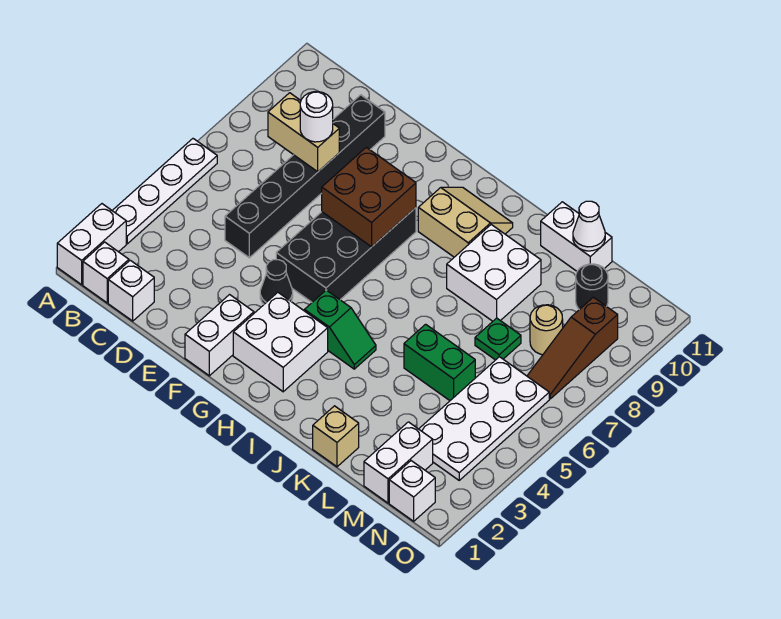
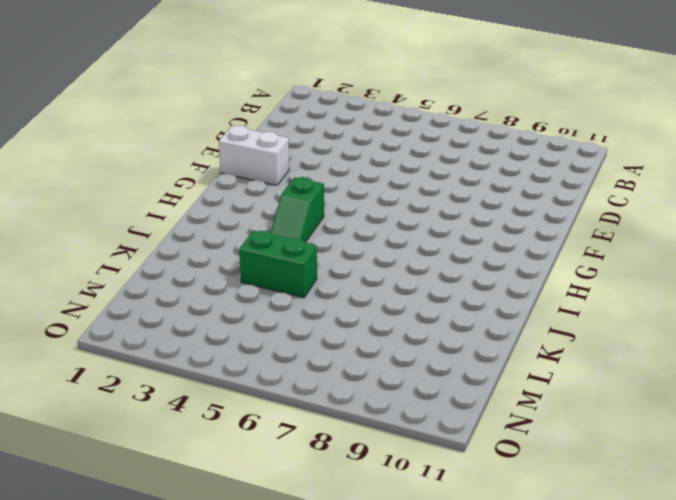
green brick K4:K5 level 1 -> green brick K5:L5 level 1
none -> white brick A1:A2 level 1
none -> white plate A3:A6 level 1
none -> white brick B1 level 1

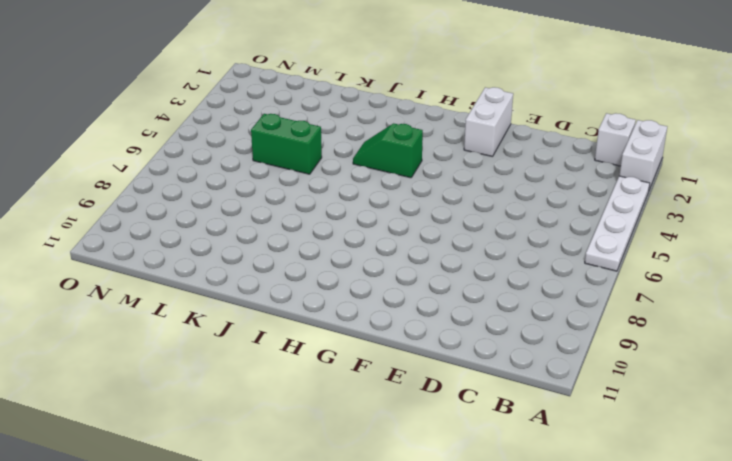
none -> white brick C1 level 1
none -> black brick D5:D10 level 1
none -> black cone F4 level 1

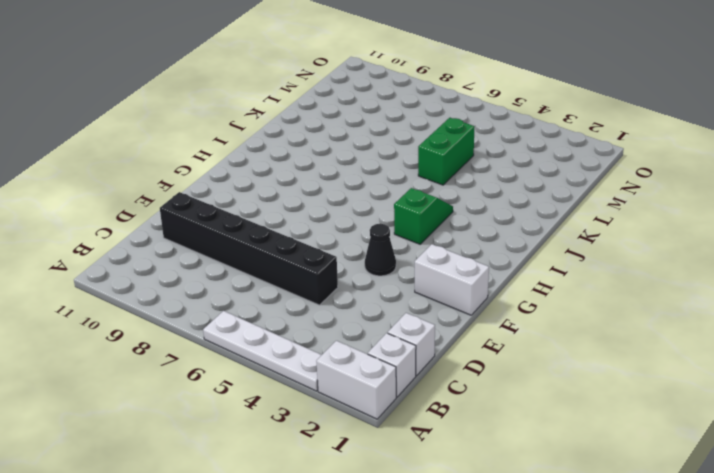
none -> black brick F5:G8 level 1
none -> white brick G2:H3 level 1
none -> tan slope H9:I10 level 1 top 9

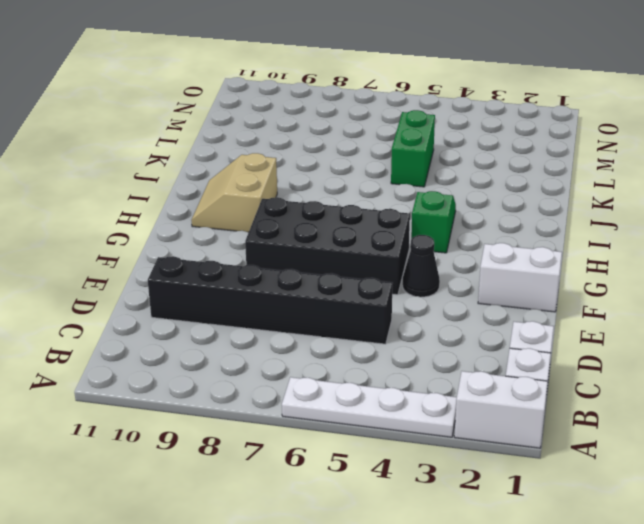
none -> white brick G2:H3 level 1
none -> white brick J8:K9 level 1
none -> tan brick K1 level 1

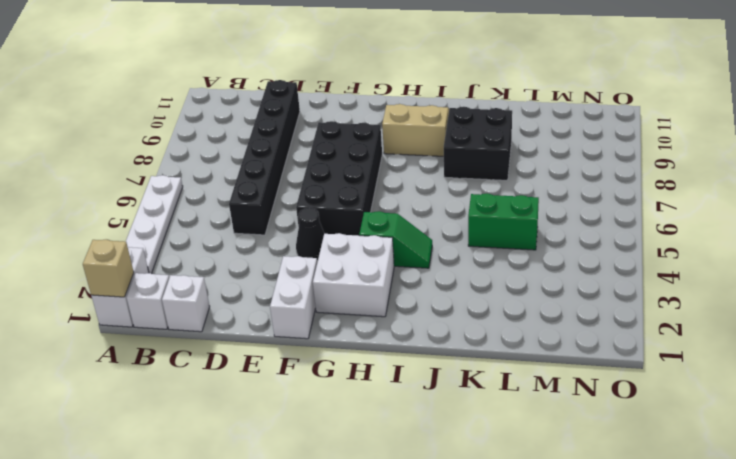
tan brick A1 level 2 -> tan brick K1 level 1
black brick J8:K9 level 1 -> white brick J8:K9 level 1
none -> white brick K11:L11 level 1
none -> green plate L7 level 1
none -> white brick M1:M2 level 1

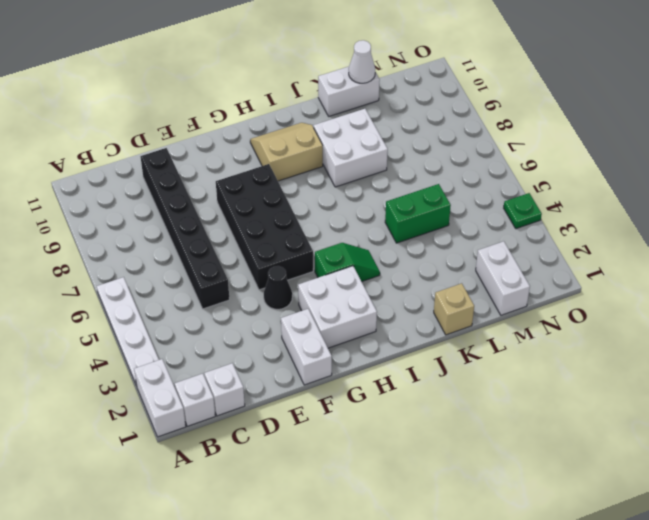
green plate O4 level 1 -> green plate L7 level 1
none -> white plate M3:N6 level 1
none -> tan round brick M8 level 1
none -> black round brick M10 level 1

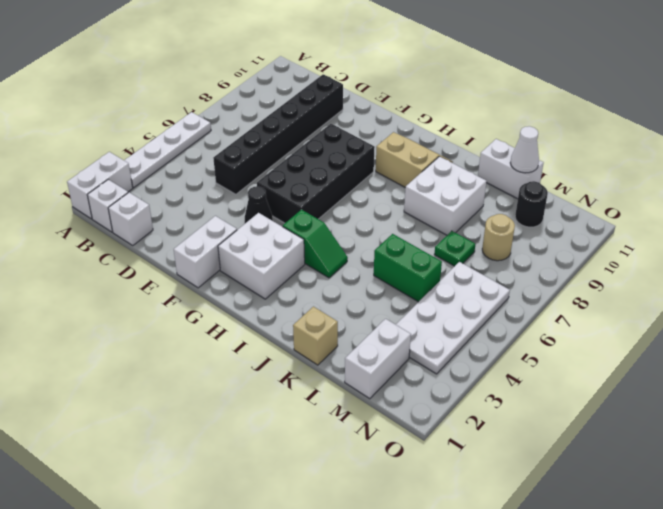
none -> white brick N1 level 1
none -> brown slope N7:N9 level 1 top 9
none -> tan brick C8:D8 level 2

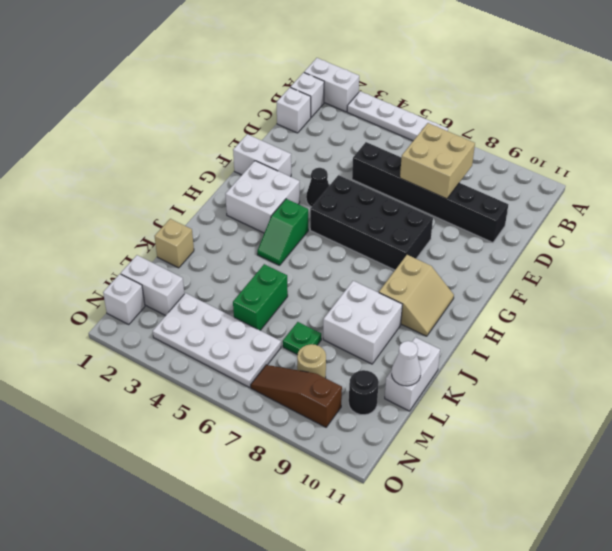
tan brick C7:D8 level 2 -> tan brick C8:D8 level 2
none -> brown brick F7:G8 level 2
none -> white round brick D8 level 3

